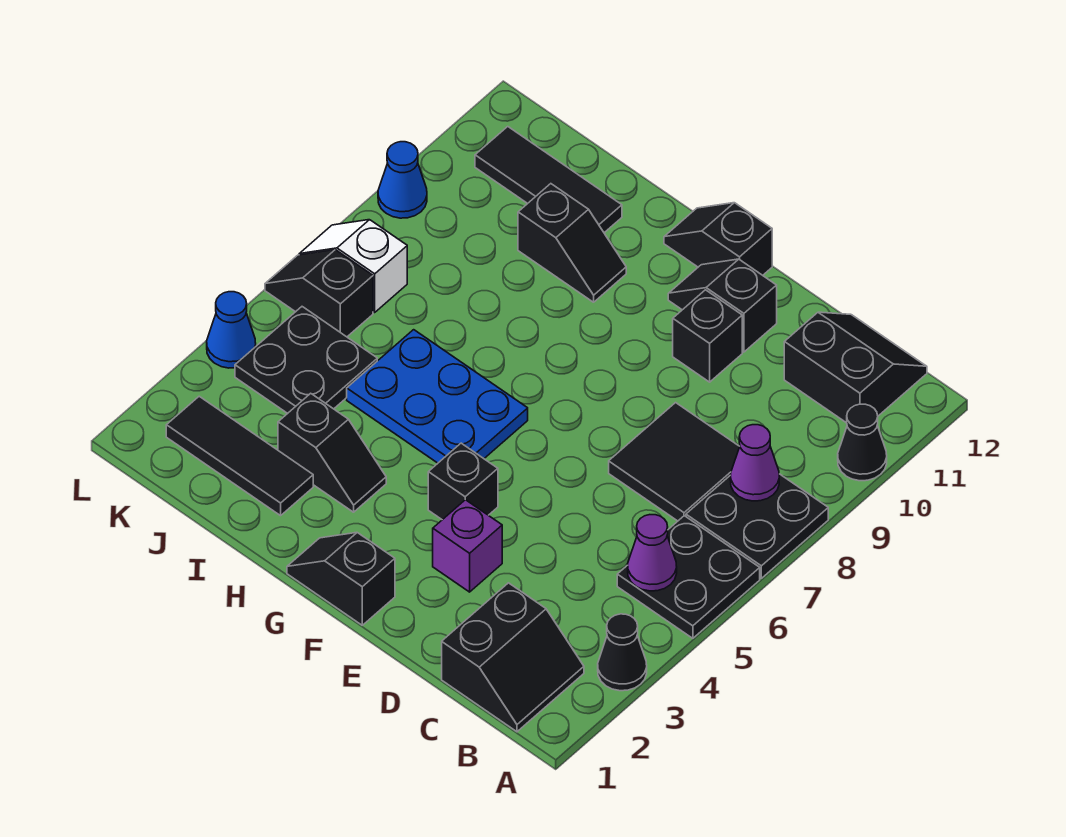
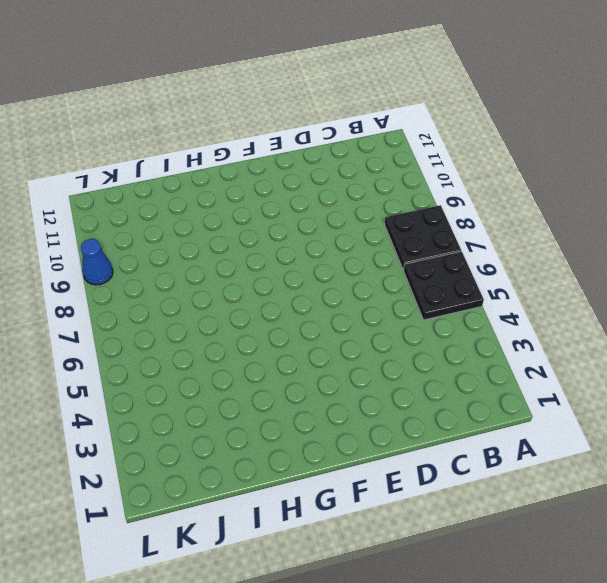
none -> black cone A3 level 1
none -> black cone A10 level 1
none -> black slope B1:C2 level 1 top C

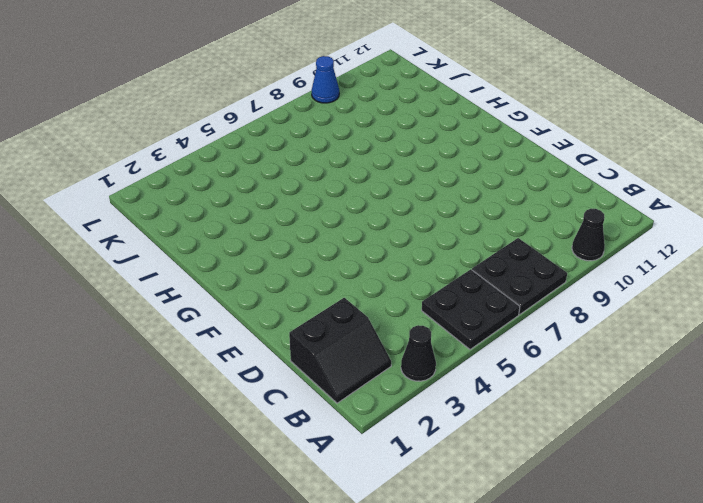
none -> black slope B11:C12 level 1 top 11
none -> black tile C7:D8 level 1
none -> purple brick E3 level 1

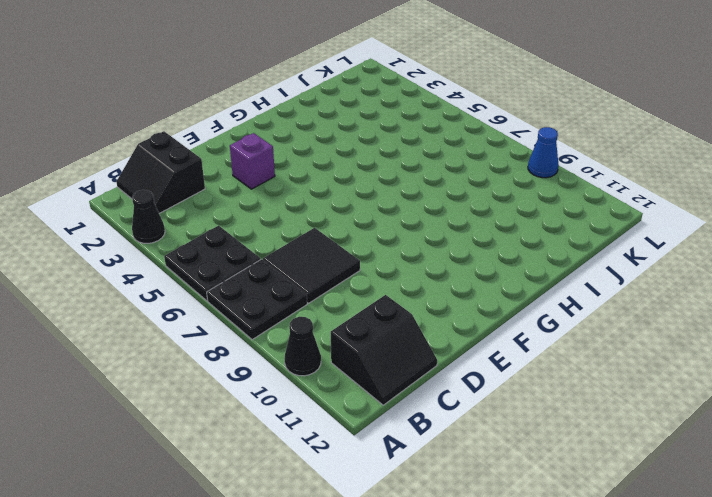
none -> black brick E10 level 1
none -> black slope E11:F11 level 1 top E
none -> black slope F1:G1 level 1 top F

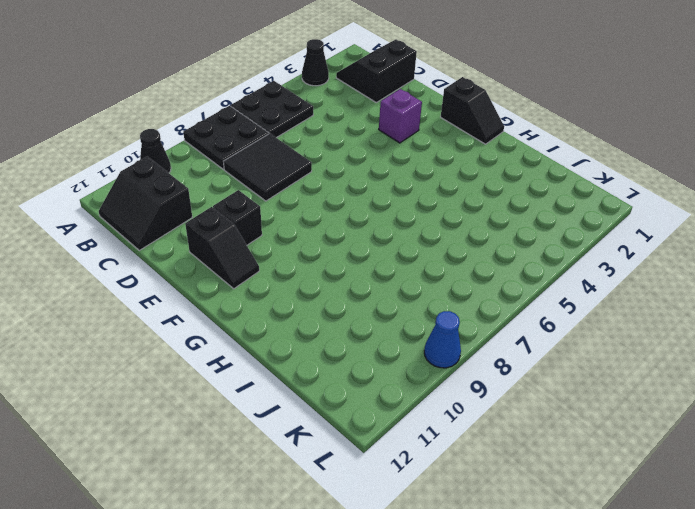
none -> black brick F4 level 1
none -> black slope F12:G12 level 1 top F
none -> blue plate G5:I6 level 1

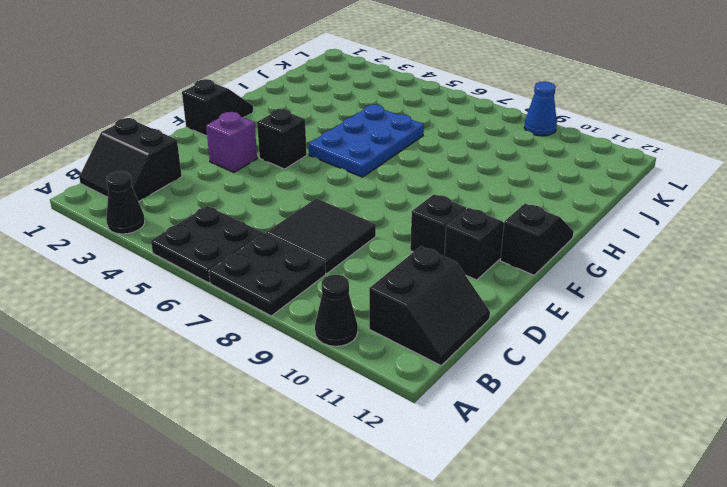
none -> black slope H3:I3 level 1 top I
none -> black slope H10:I10 level 1 top I
none -> black tile I2:K2 level 1

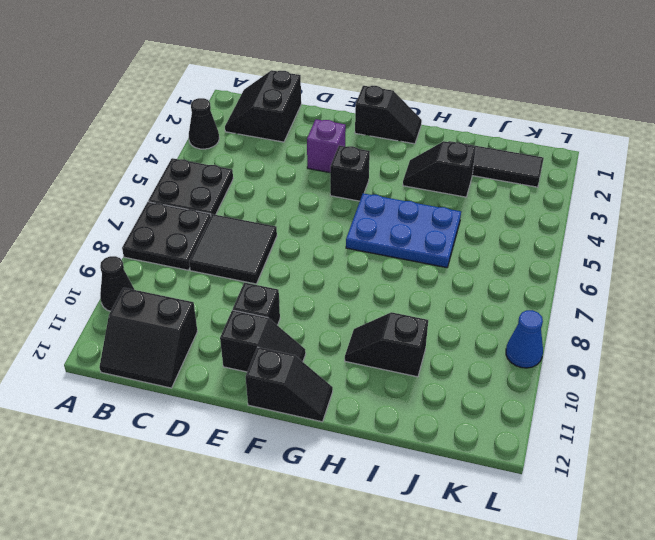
none -> black tile I11:K11 level 1
none -> black plate J4:K5 level 1
none -> black slope K6:L6 level 1 top K

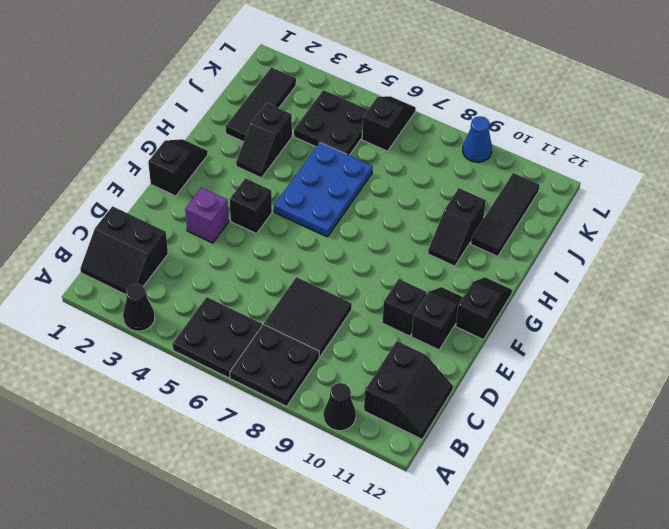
none -> white slope K7:L7 level 1 top K
none -> blue cone L4 level 1
none -> purple cone B5 level 2

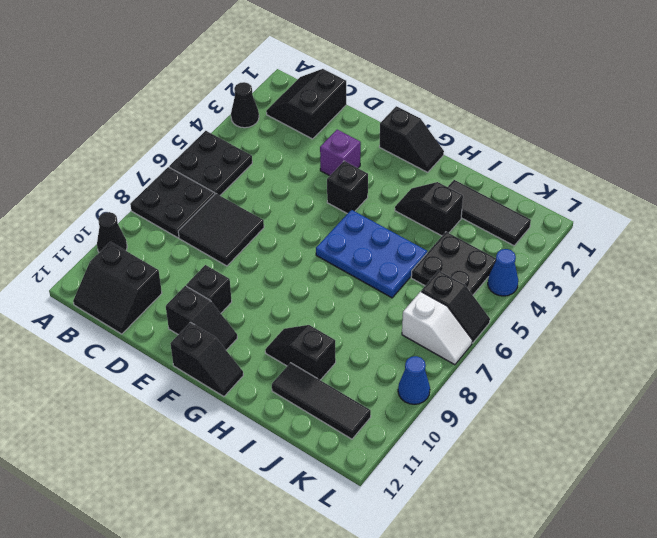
none -> purple cone B5 level 2
none -> purple cone B8 level 2

